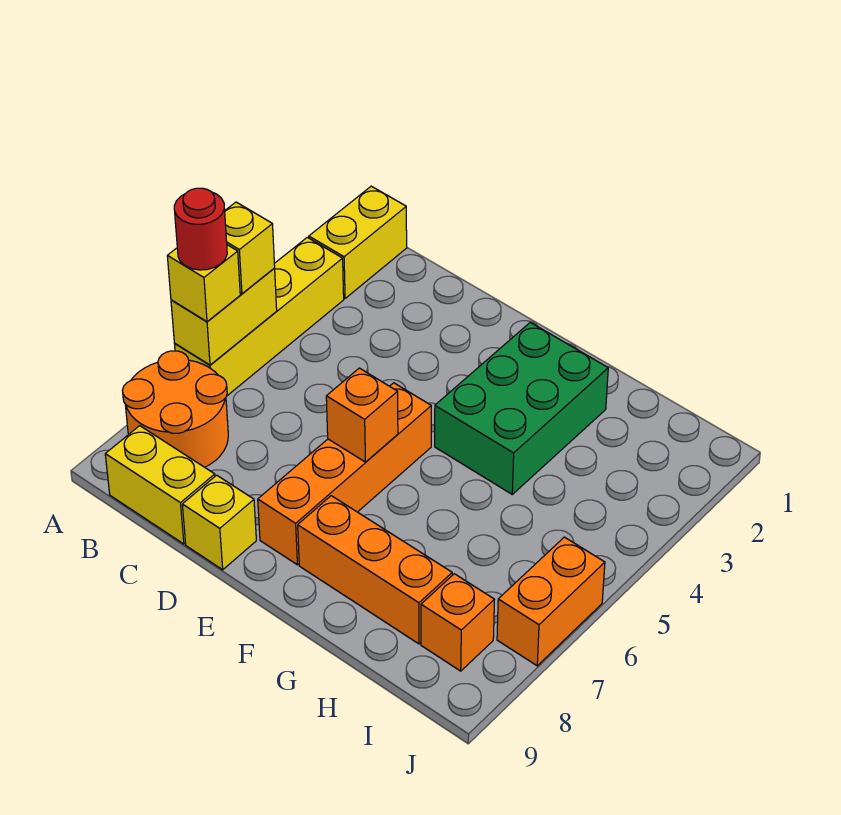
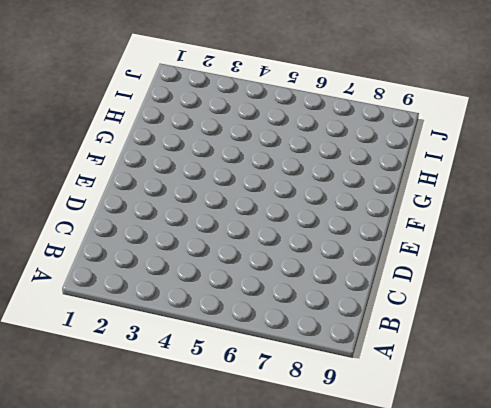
none -> yellow brick A1:A2 level 1
none -> yellow brick A3:A6 level 1
none -> orange round brick A7:B8 level 1

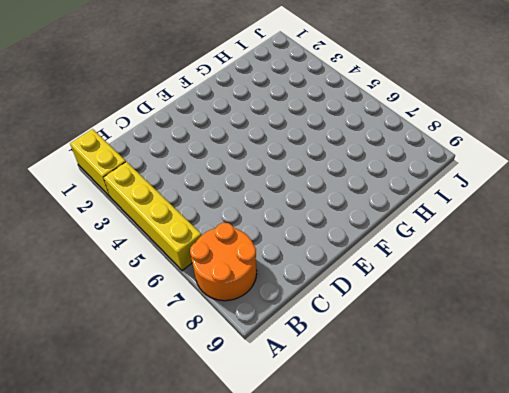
none -> yellow brick B9:C9 level 1
none -> yellow brick D9 level 1
none -> orange brick E5:E8 level 1

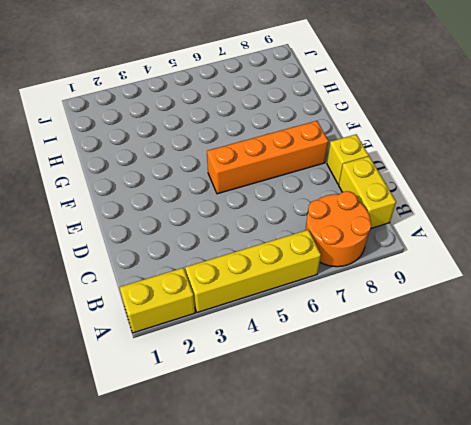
none -> green brick F2:G4 level 1
none -> orange brick F8:H8 level 1
none -> orange brick I8 level 1

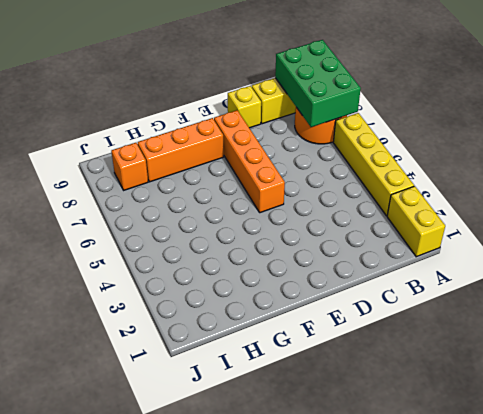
green brick A7:B9 level 2 -> green brick F2:G4 level 1
none -> orange brick J6:J7 level 1
none -> yellow brick A5:A6 level 2
none -> orange brick E6 level 2

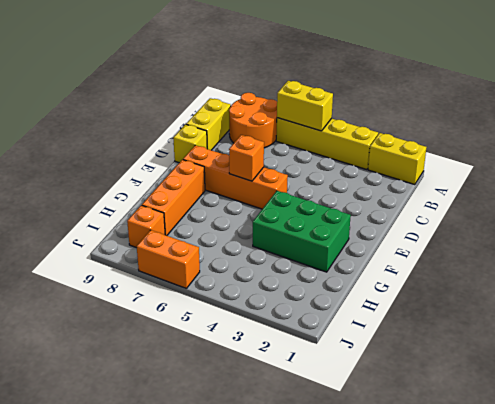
none -> yellow brick A5 level 3
none -> yellow brick A6 level 3
none -> red round brick A6 level 4

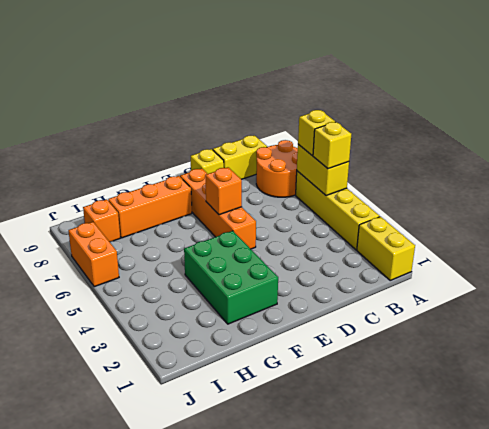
none -> red round brick A6 level 4

